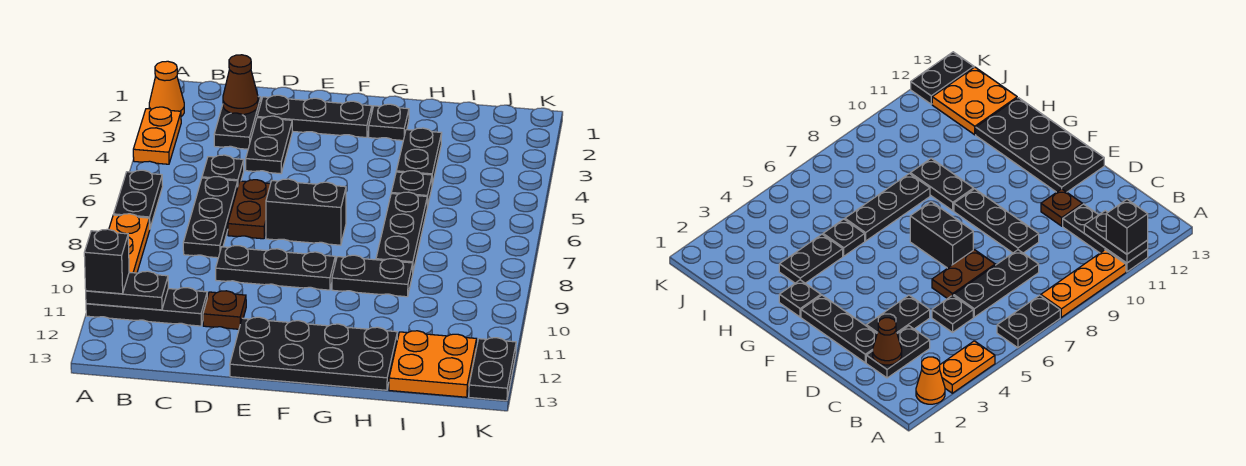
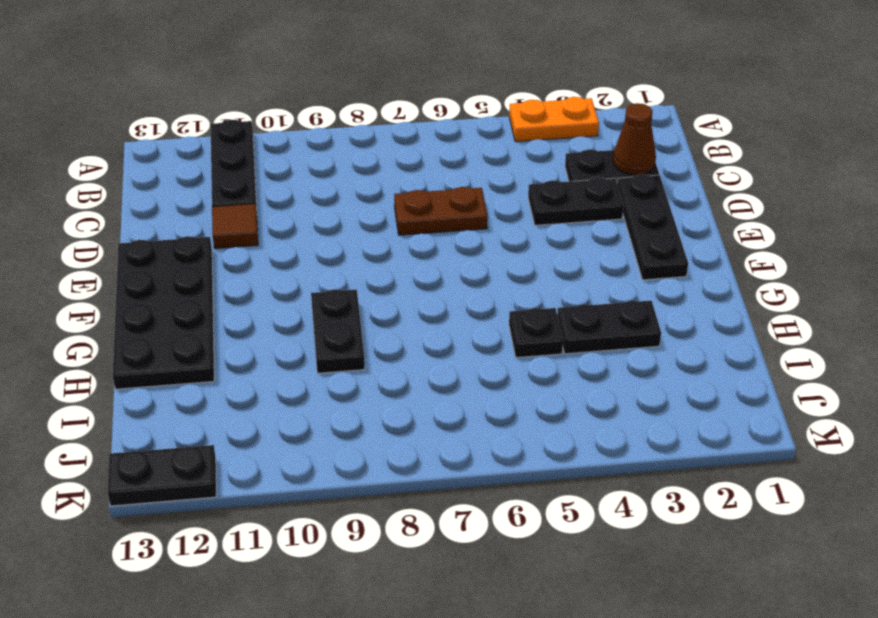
brown tile D11 level 1 -> brown plate D11 level 1
none -> orange cone A2 level 1
none -> black plate A6:A7 level 1
none -> orange plate A8:A10 level 1

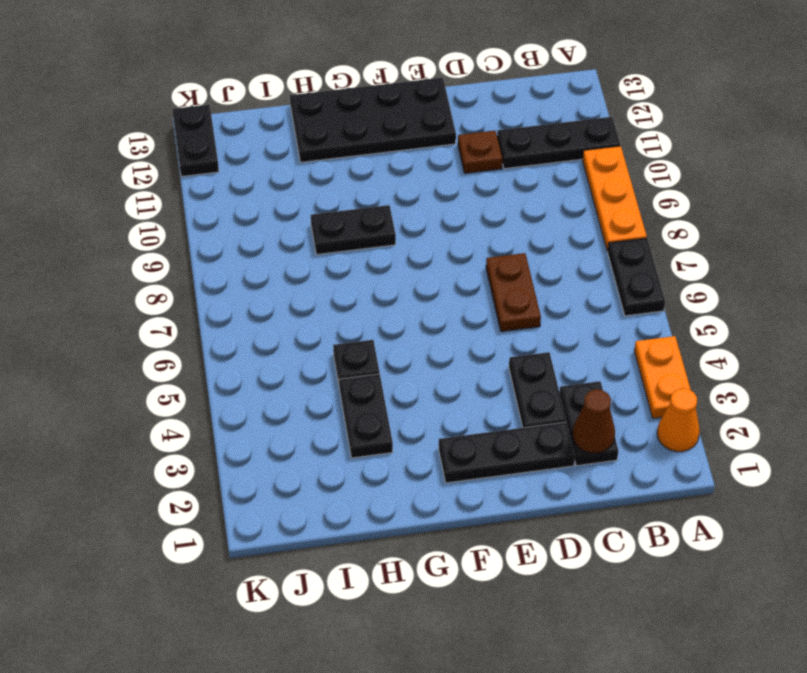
none -> black plate C5 level 1
none -> black plate C6:C8 level 1
none -> black plate D9:F9 level 1

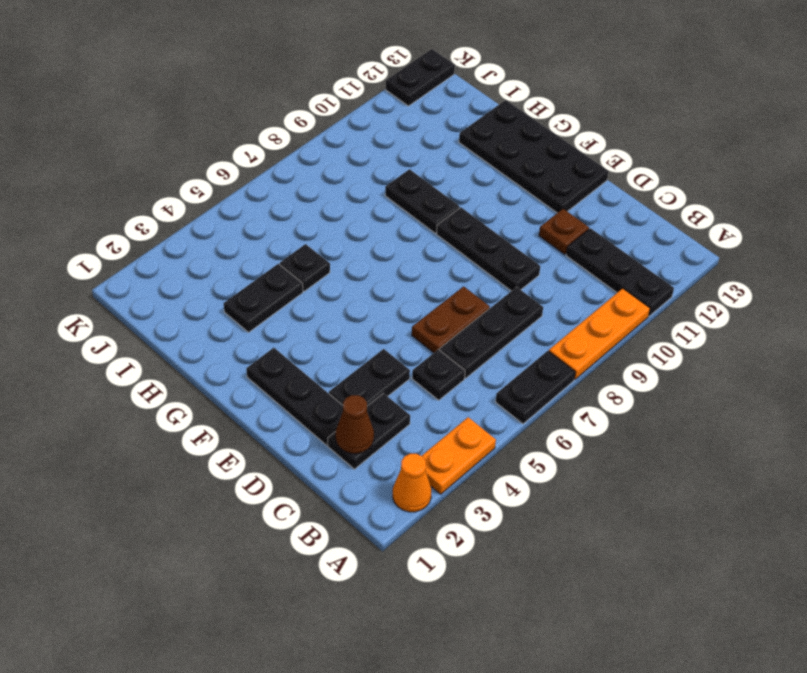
none -> black brick E7:F7 level 1
none -> black plate G2 level 1
none -> black plate H6:H8 level 1

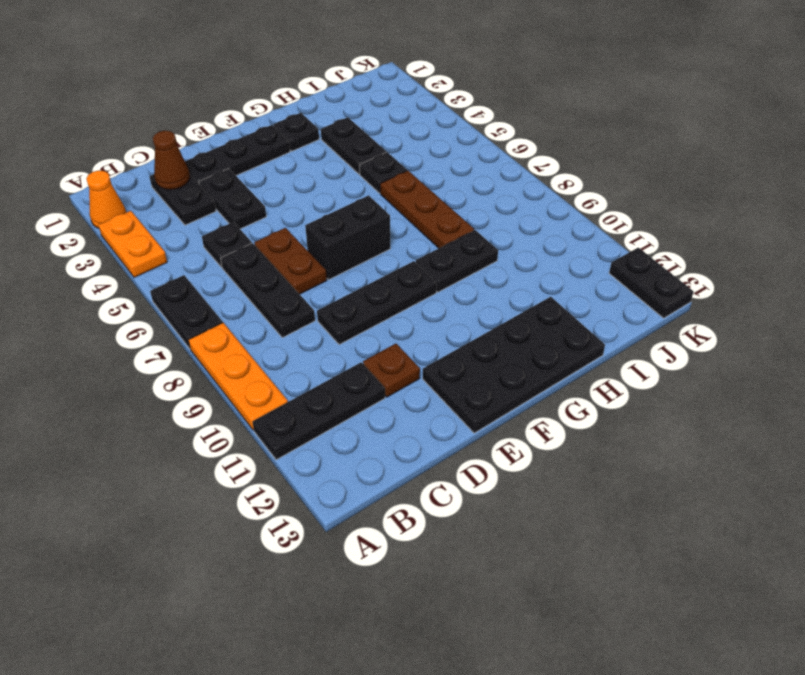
brown plate H6:H8 level 1 -> black plate H6:H8 level 1
none -> orange plate I12:J13 level 1
none -> black plate A11:B11 level 2
none -> black brick A11 level 3

